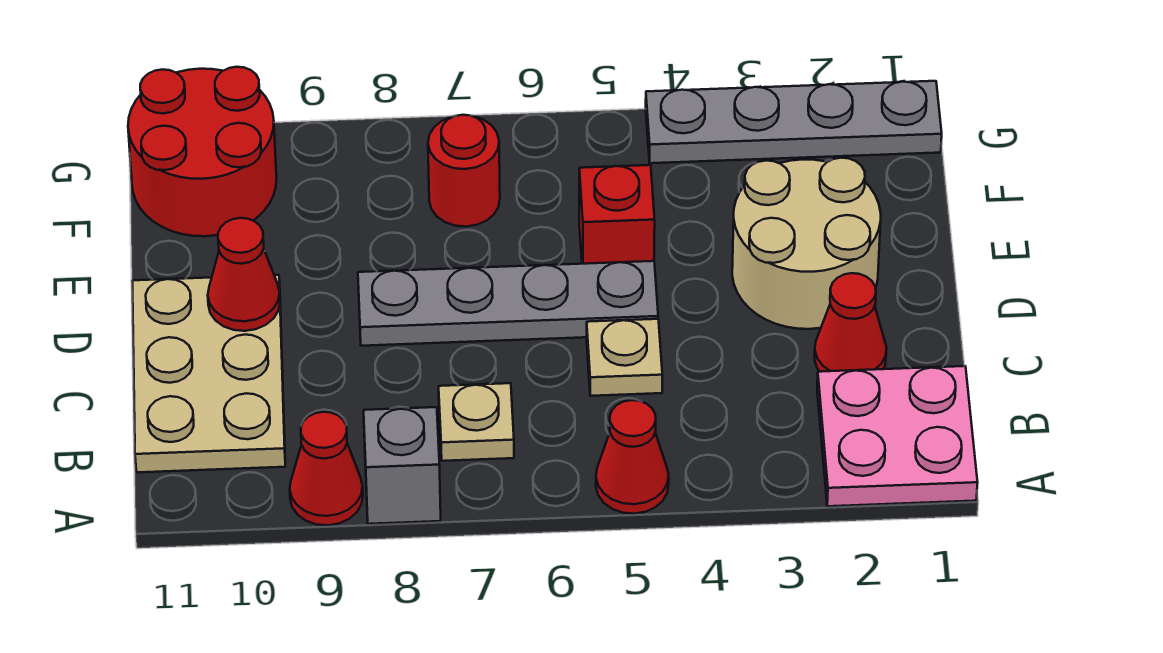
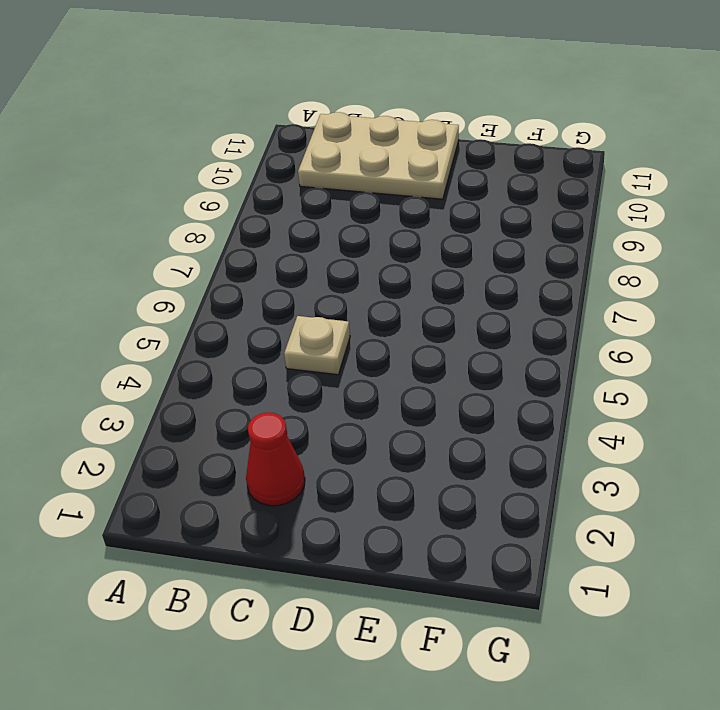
none -> pink plate A1:B2 level 1
none -> red cone A5 level 1
none -> grey brick A8 level 1

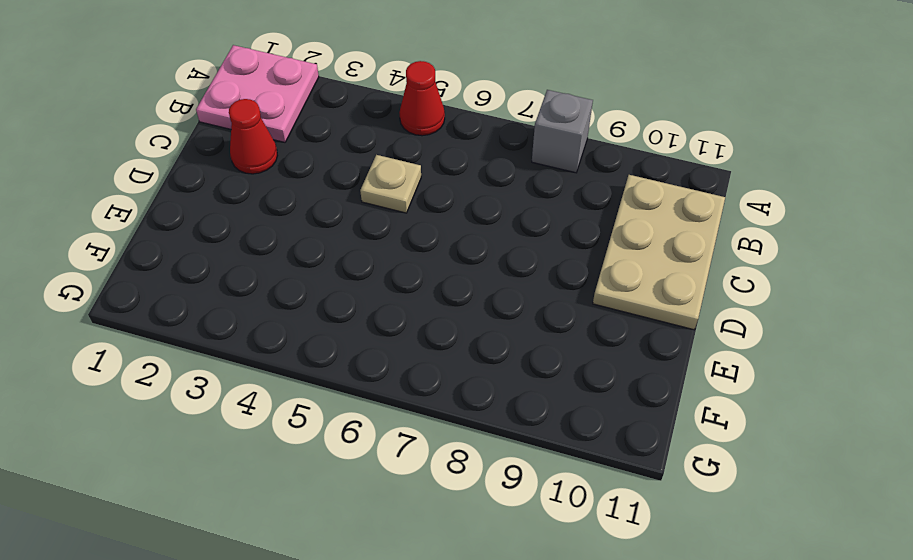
none -> red cone A9 level 1
none -> tan plate B7 level 1
none -> tan round brick D2:E3 level 1

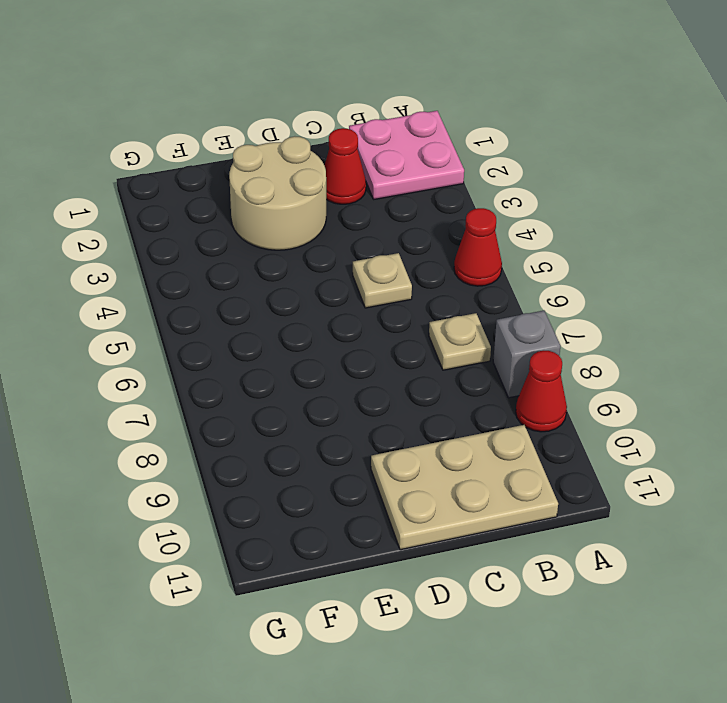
none -> grey plate D5:D8 level 1
none -> red brick E5 level 1
none -> red round brick F7 level 1

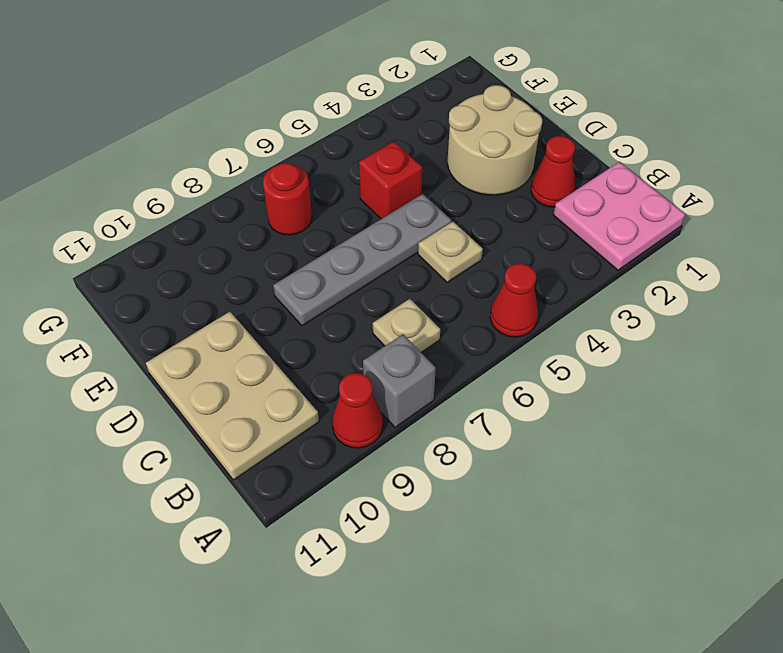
none -> red round brick F10:G11 level 1
none -> grey plate G1:G4 level 1
none -> red cone D10 level 2

